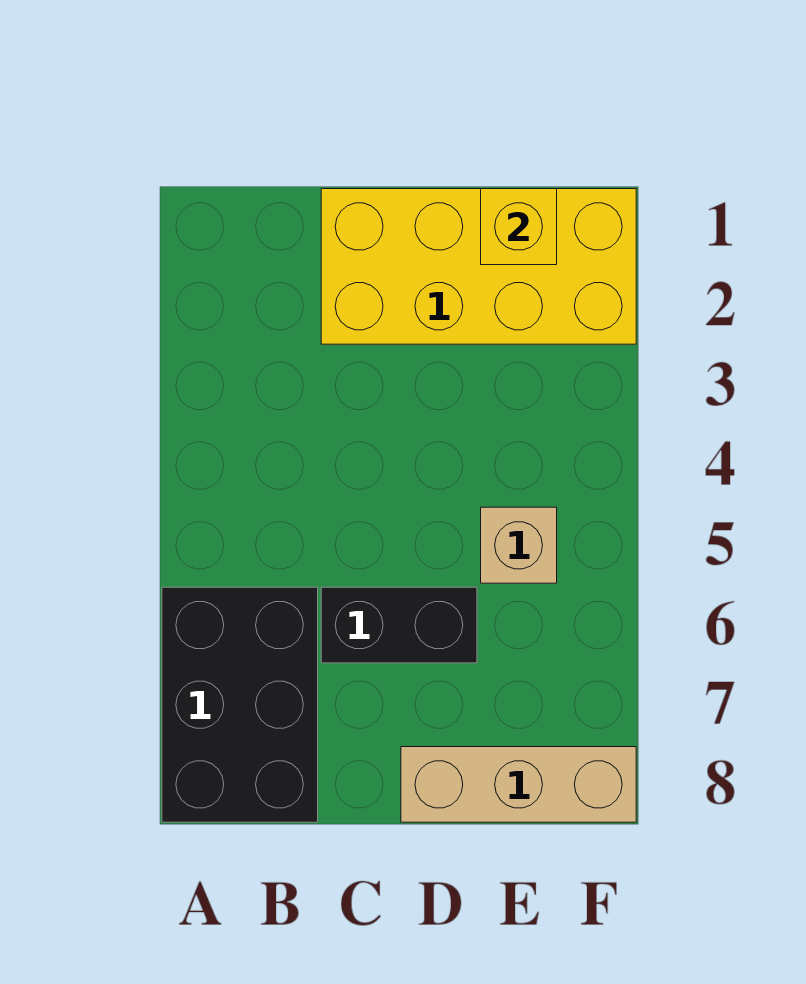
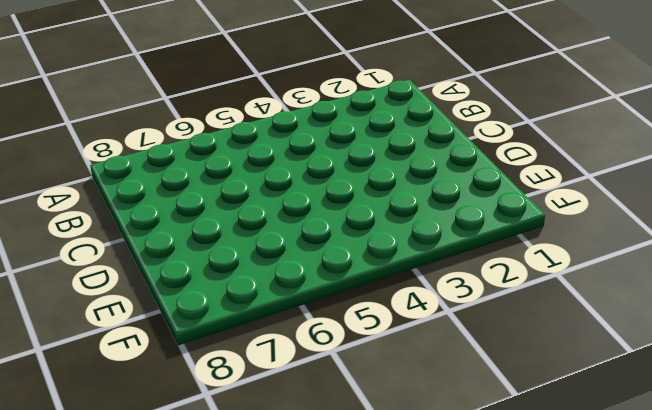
none -> black brick A6:B8 level 1
none -> yellow brick C1:F2 level 1

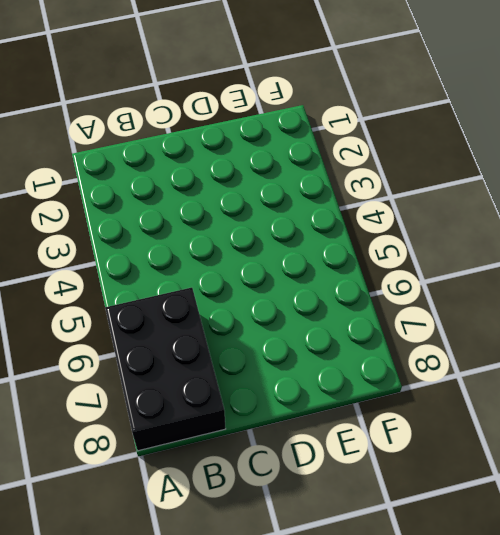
none -> yellow brick C1:F2 level 1
none -> black brick C6:D6 level 1

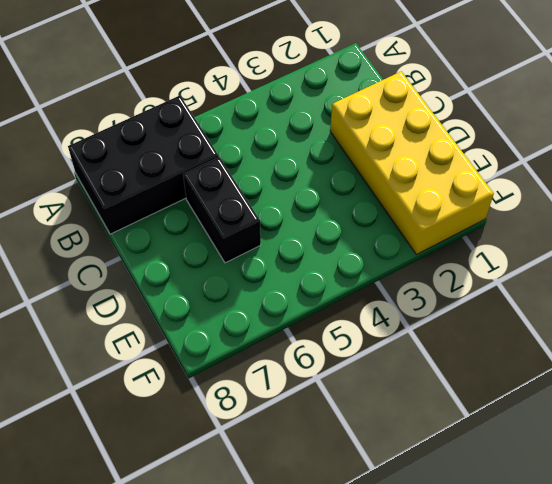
none -> tan brick D8:F8 level 1
none -> tan brick E5 level 1

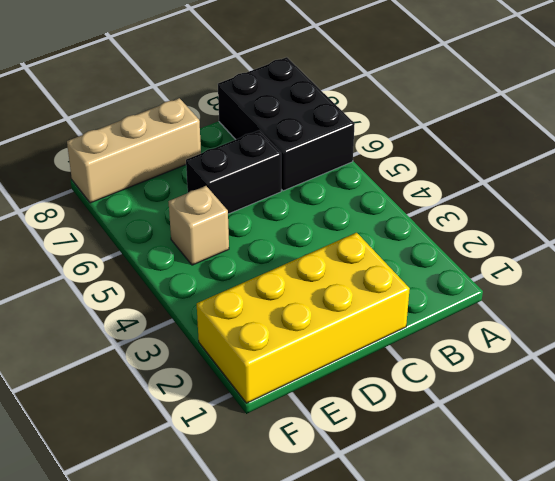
none -> yellow brick E1 level 2

